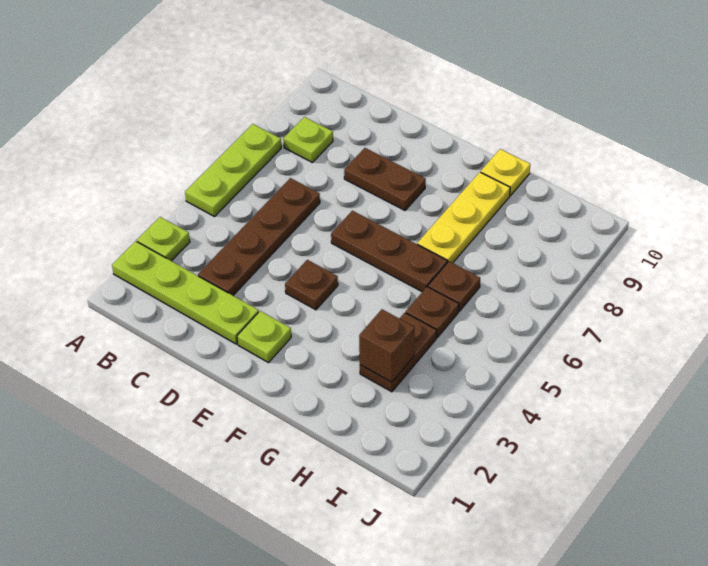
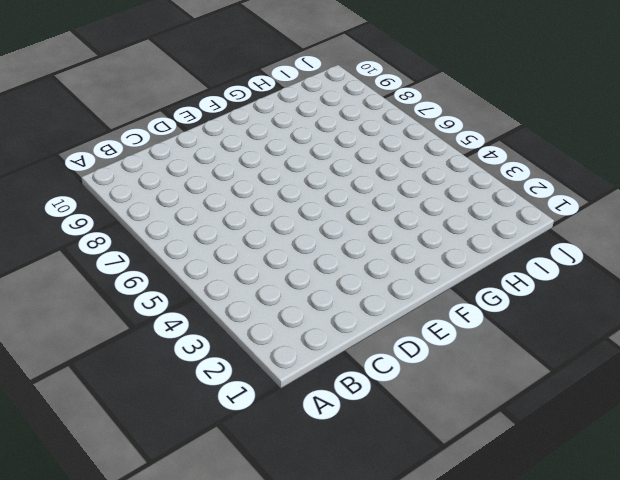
none -> lime plate A2:D2 level 1
none -> lime plate A3 level 1
none -> lime plate A5:A7 level 1

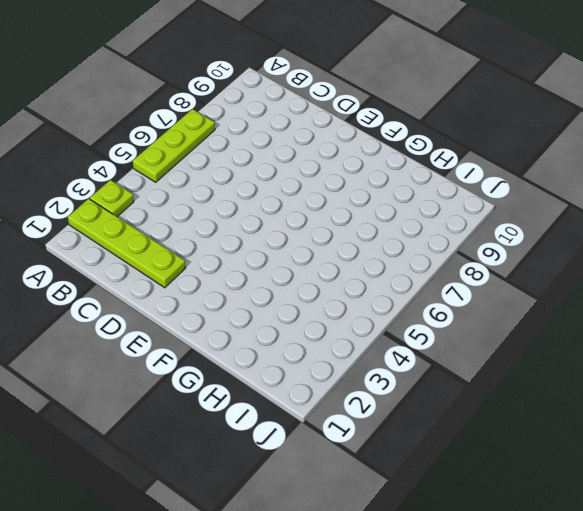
none -> lime plate B8 level 1
none -> brown plate C3:C6 level 1
none -> brown plate D8:E8 level 1

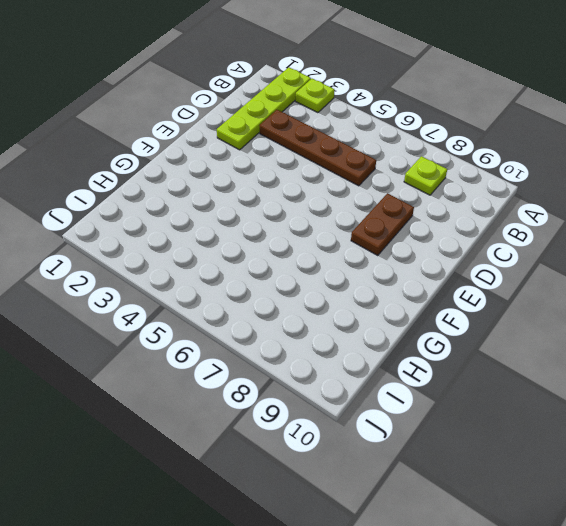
none -> lime plate A5:A7 level 1
none -> lime plate E2 level 1
none -> brown plate E4 level 1

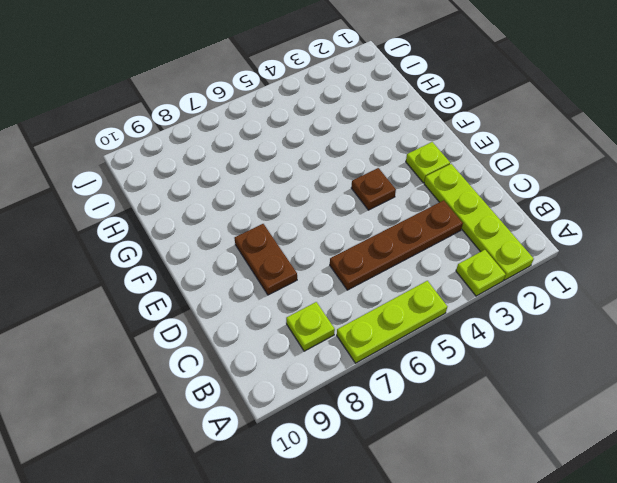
none -> brown plate E6:G6 level 1
none -> yellow plate G7:G9 level 1
none -> yellow plate G10 level 1

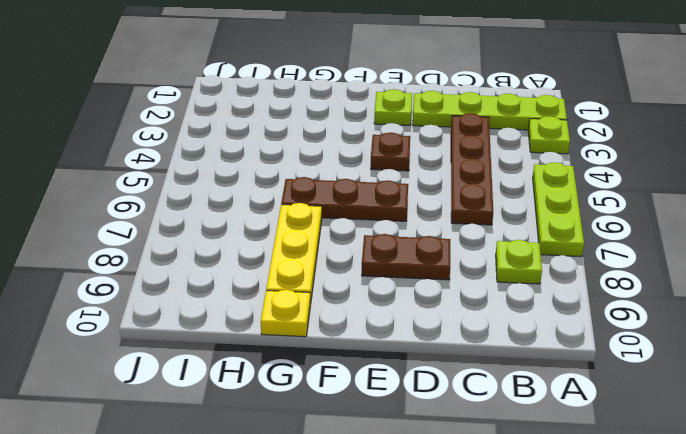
none -> brown plate H3:H4 level 1
none -> brown plate H5 level 1
none -> brown plate H6 level 1

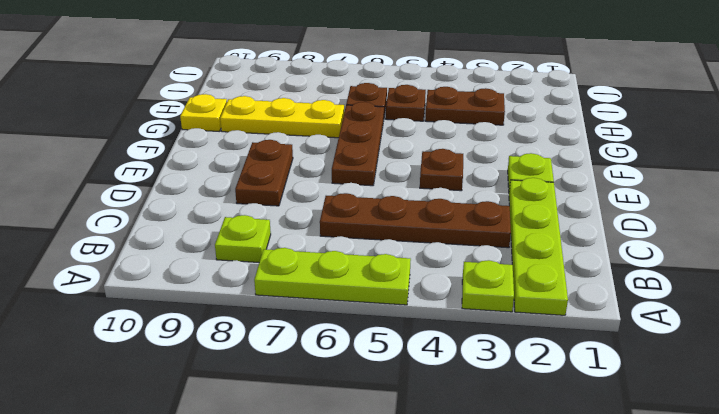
none -> brown brick H3 level 2

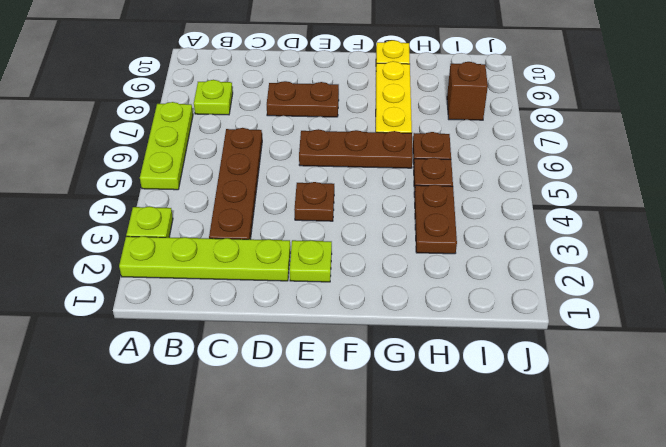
brown brick I8 level 1 -> brown brick H3 level 2

